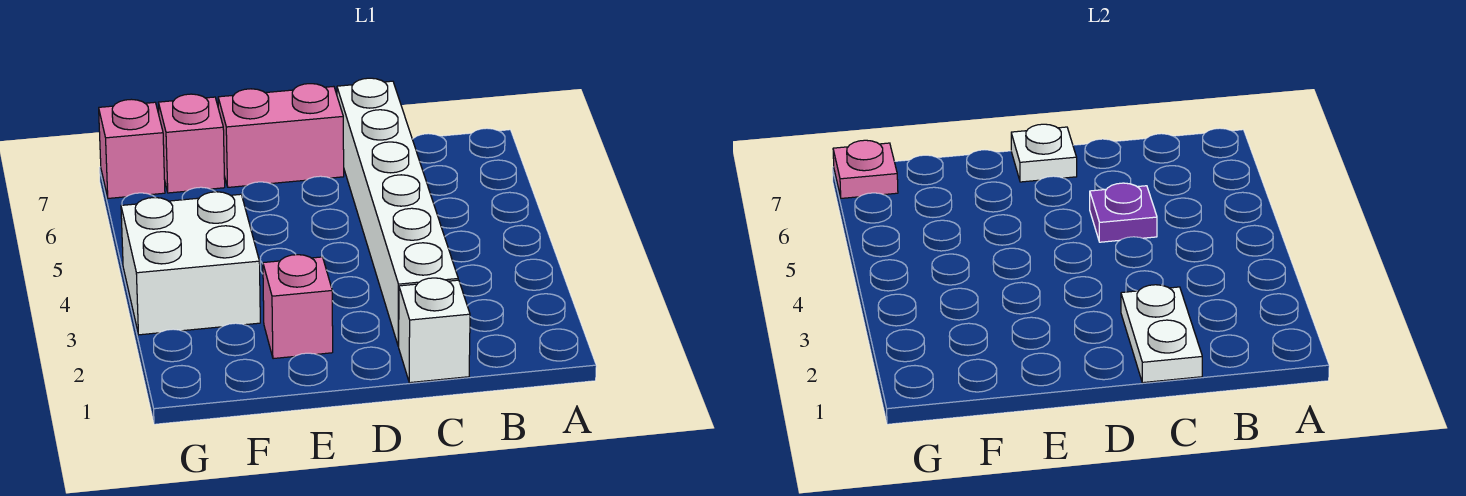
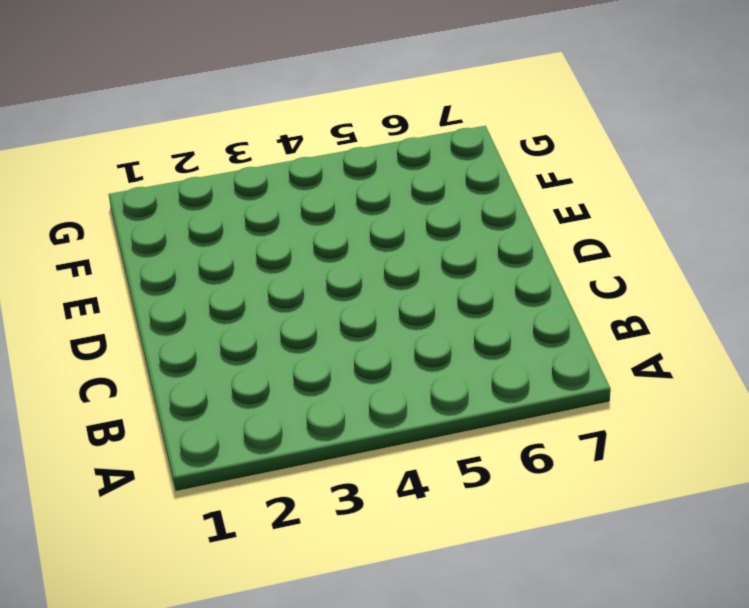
none -> white brick C1 level 1
none -> white brick C2:C7 level 1

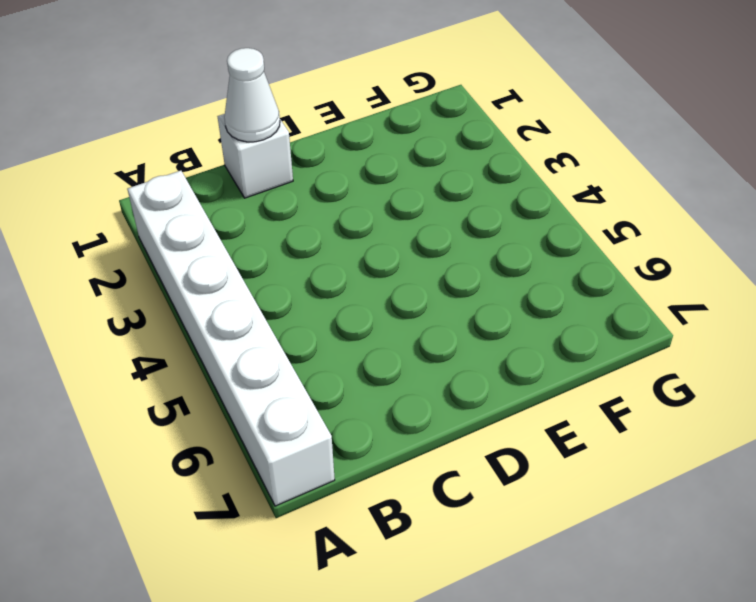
white brick A2:A7 level 1 -> white brick C2:C7 level 1
white cone C1 level 2 -> white plate C1:C2 level 2
none -> pink brick D7:E7 level 1
none -> pink brick E2 level 1

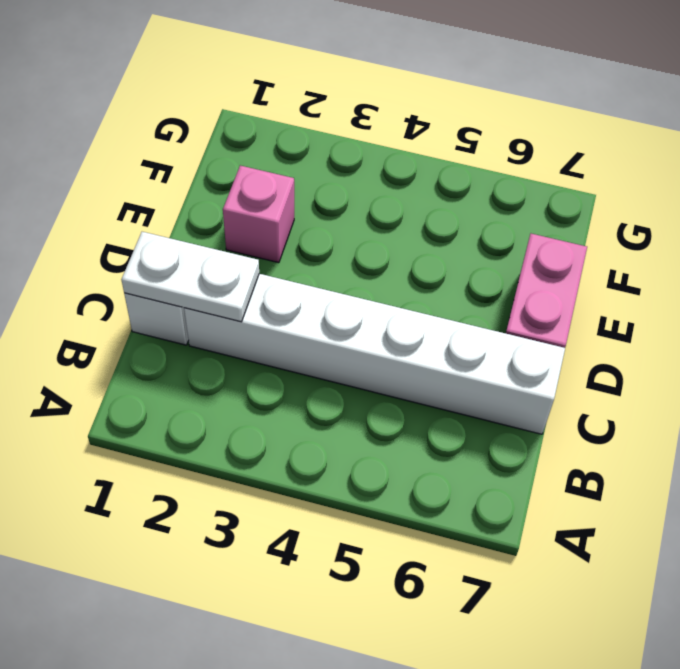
none -> white brick F3:G4 level 1
none -> pink brick F7 level 1

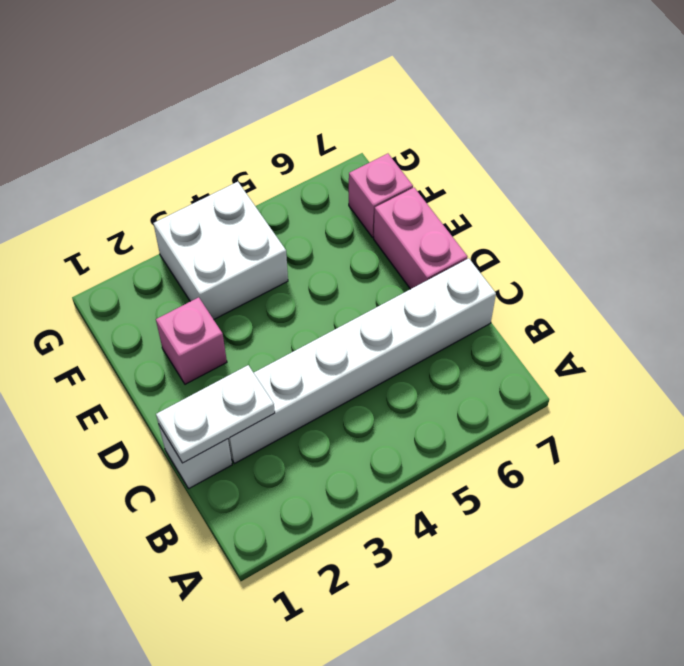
none -> pink brick G7 level 1
none -> purple plate C5 level 2

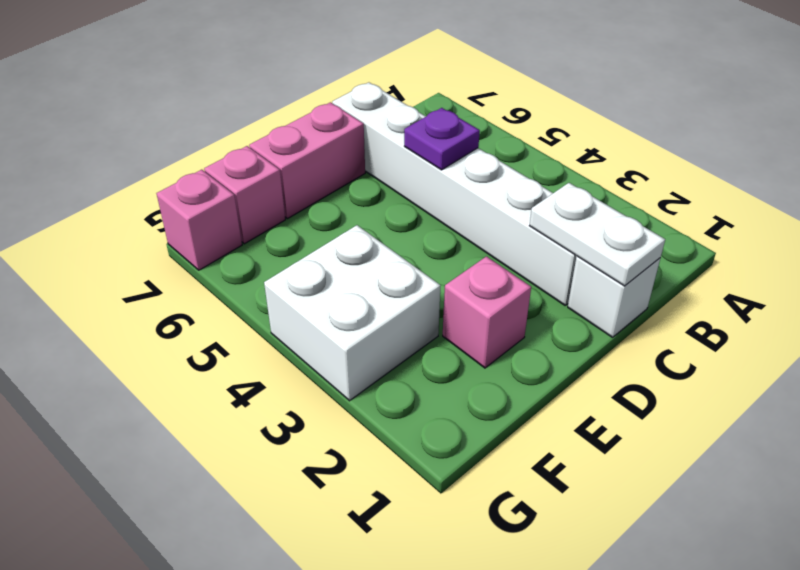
none -> white plate D7 level 2
none -> pink plate G7 level 2

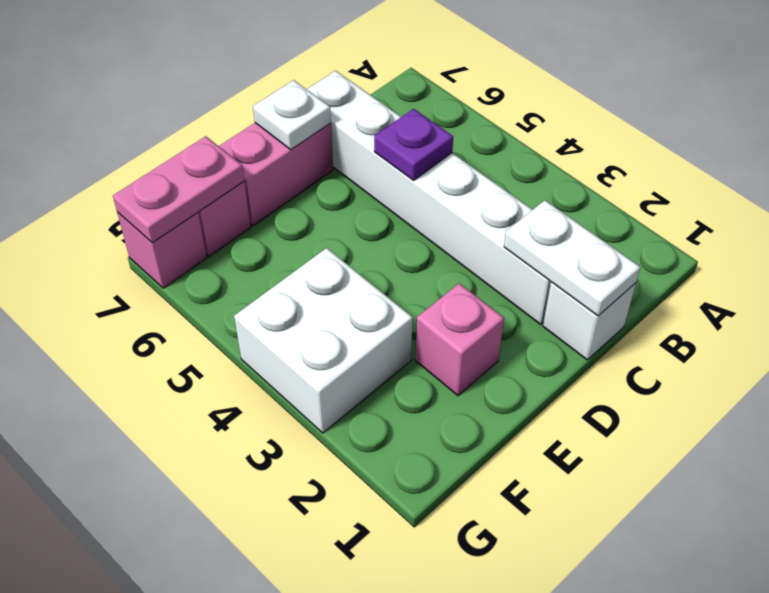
pink plate F7:G7 level 2 -> pink plate G7 level 2

